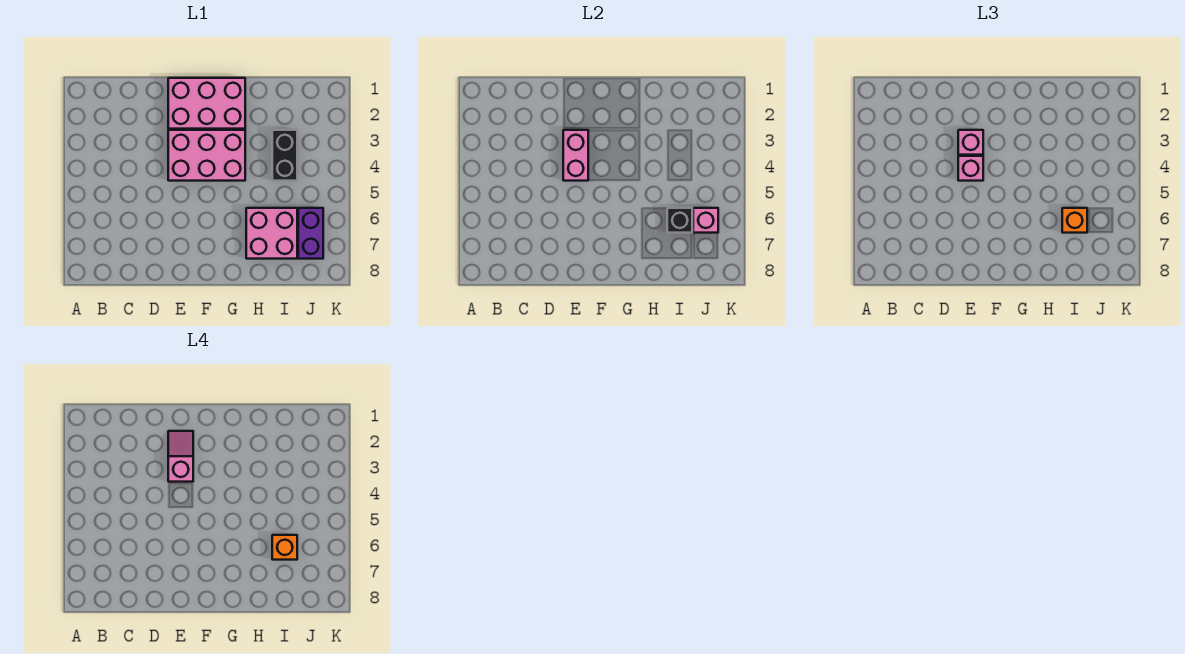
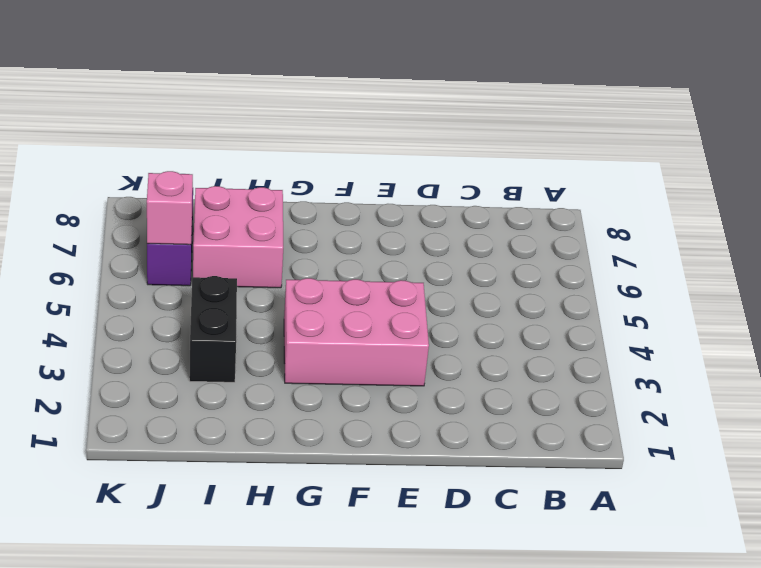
none -> pink brick E1:G2 level 1
none -> pink brick E3:E4 level 2
none -> black brick I6 level 2

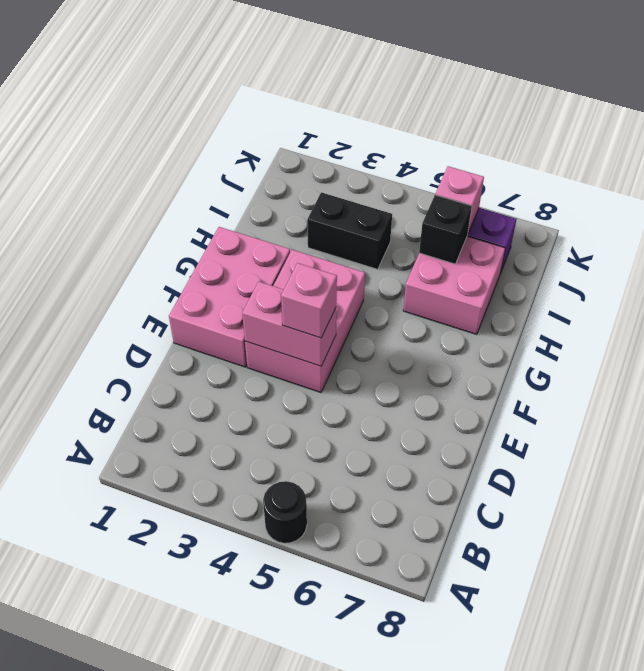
black round brick A5 level 1 -> none
none -> pink brick E3 level 3
none -> orange brick I6 level 3
none -> pink slope E2:E3 level 4 top 3

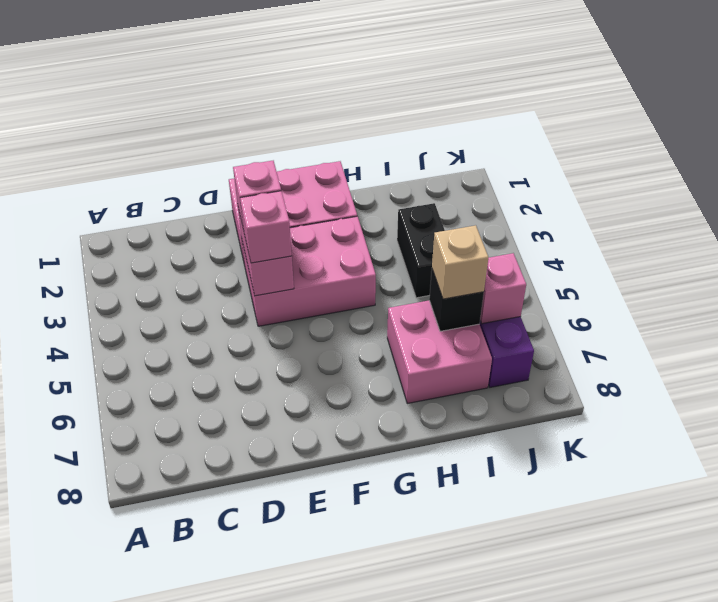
tan brick I6 level 3 -> orange brick I6 level 3
none -> pink slope E2:E3 level 4 top 3
none -> orange brick I6 level 4

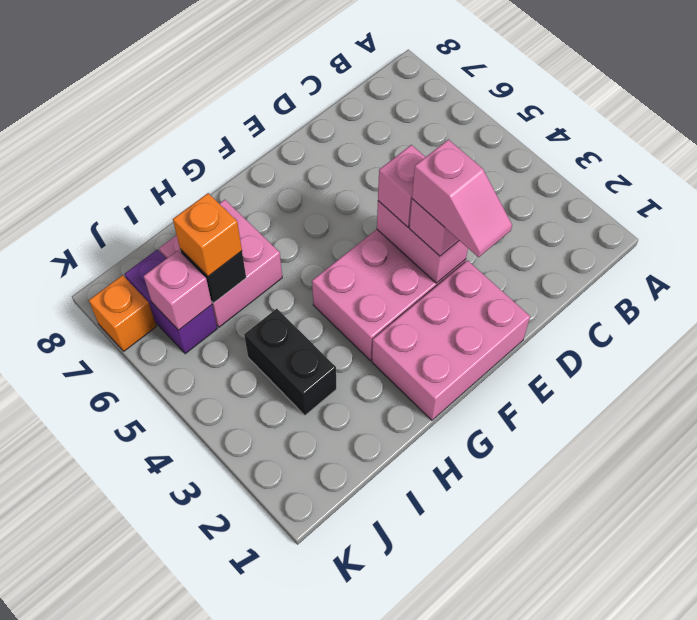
orange brick K7 level 1 -> orange brick I6 level 4

